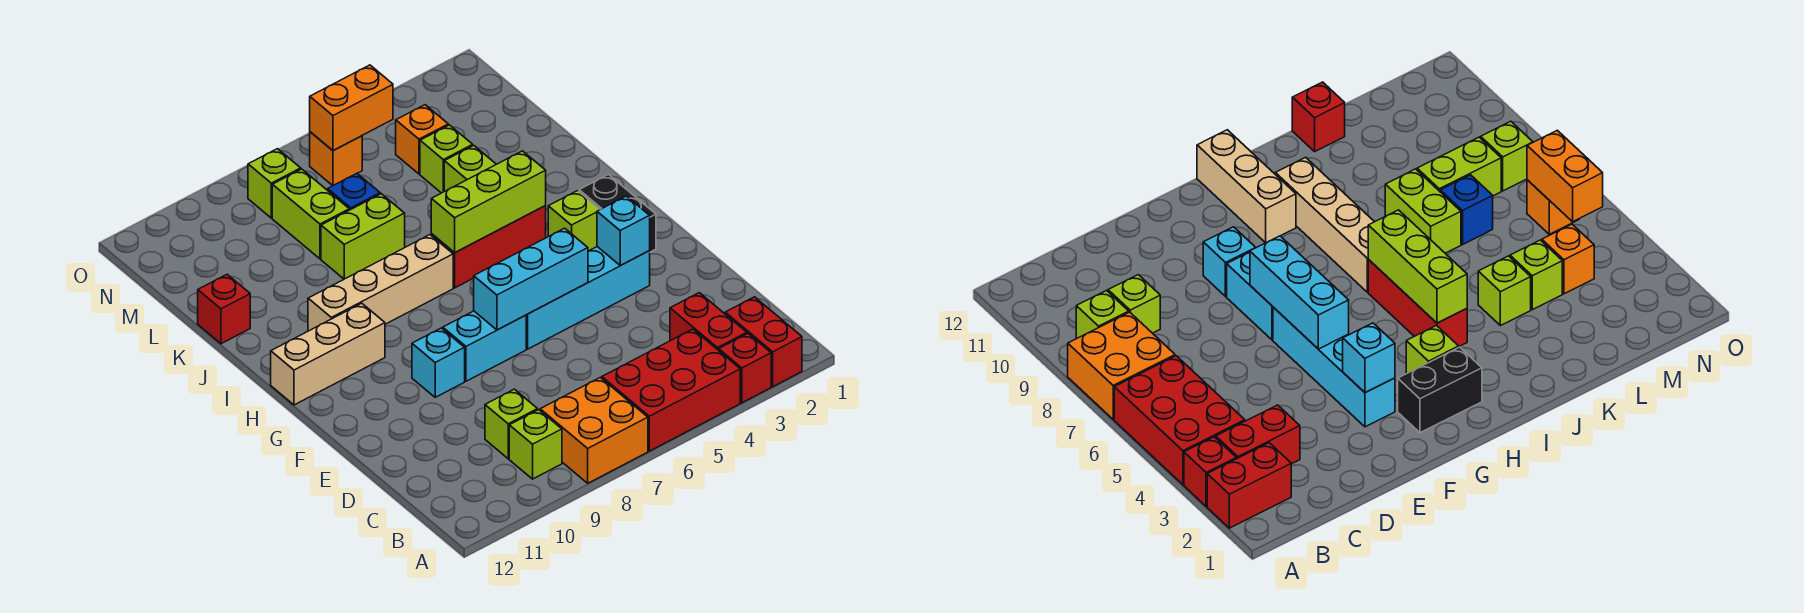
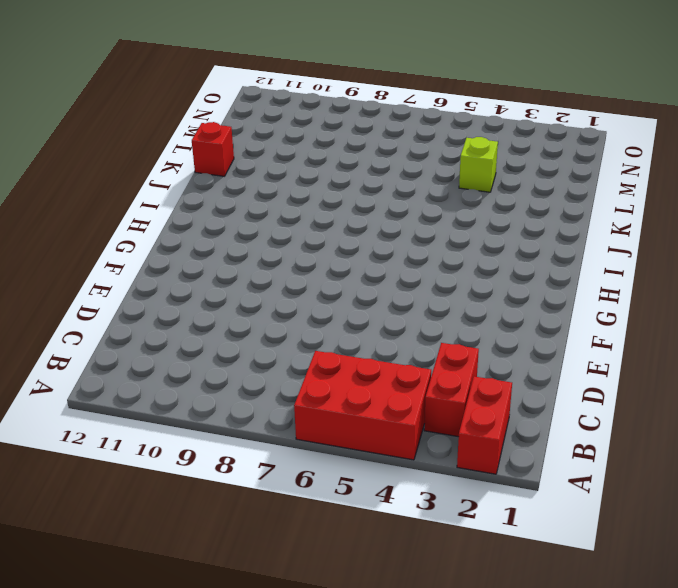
none -> red brick A3 level 1
none -> orange brick A7:B8 level 1
none -> lime brick B9 level 1

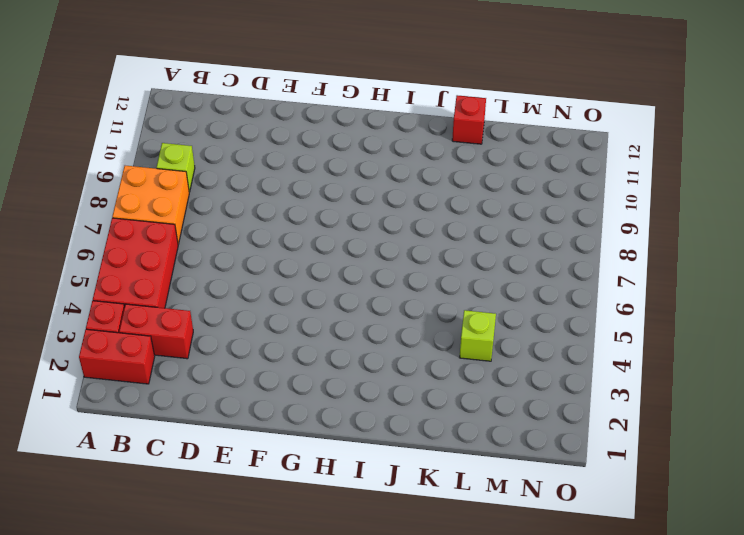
none -> lime brick C9 level 1
none -> cyan brick F3:F6 level 1
none -> cyan brick F7:F8 level 1

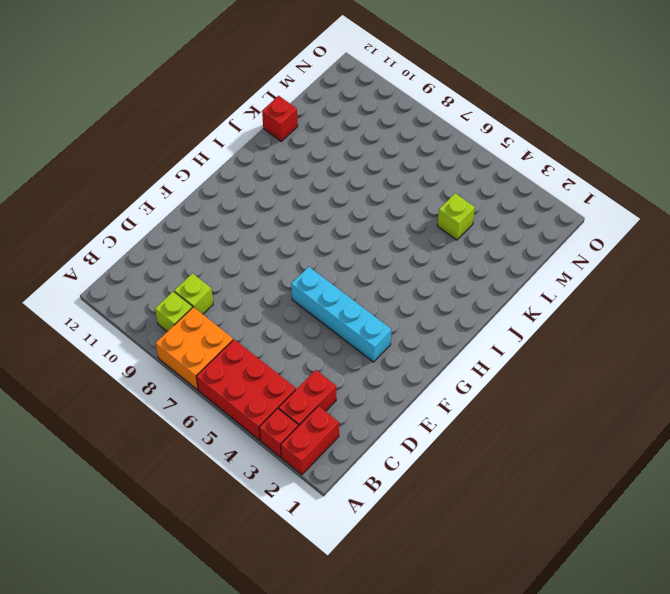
none -> cyan brick F7:F8 level 1
none -> cyan brick F9 level 1
none -> black brick G2:H2 level 1

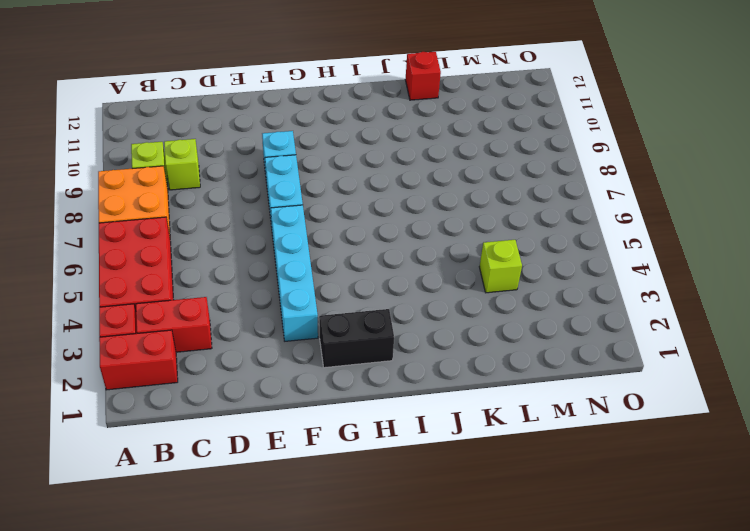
none -> lime brick H3 level 1
none -> tan brick H10:H12 level 1
none -> red brick I4:I6 level 1

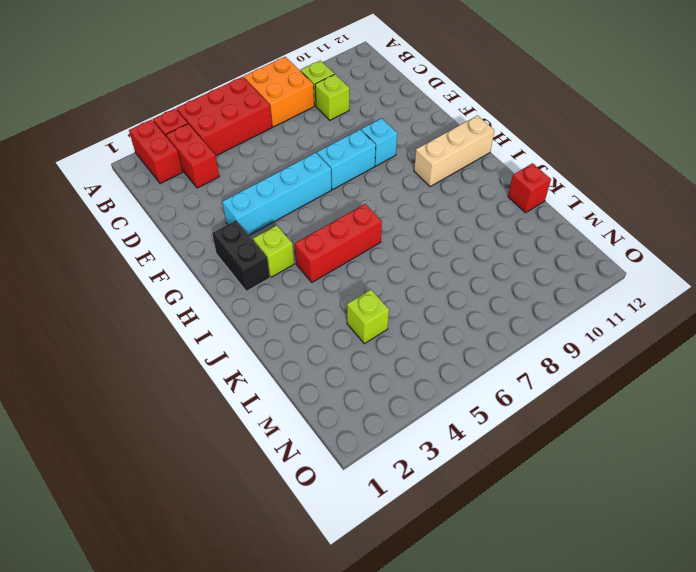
none -> tan brick I7:I10 level 1
none -> lime brick K4 level 1
none -> lime brick K7:K8 level 1

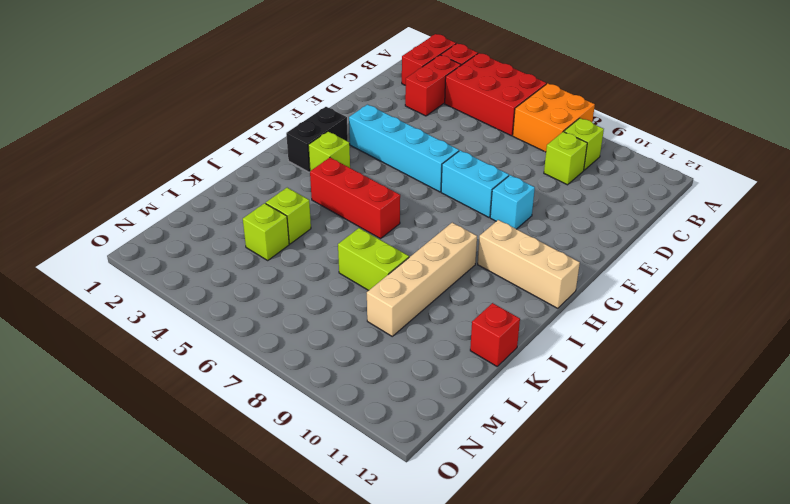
tan brick I9:L9 level 1 -> tan brick I7:I10 level 1
none -> blue brick L7 level 1
none -> lime brick L8:M8 level 1
none -> orange brick M4 level 1

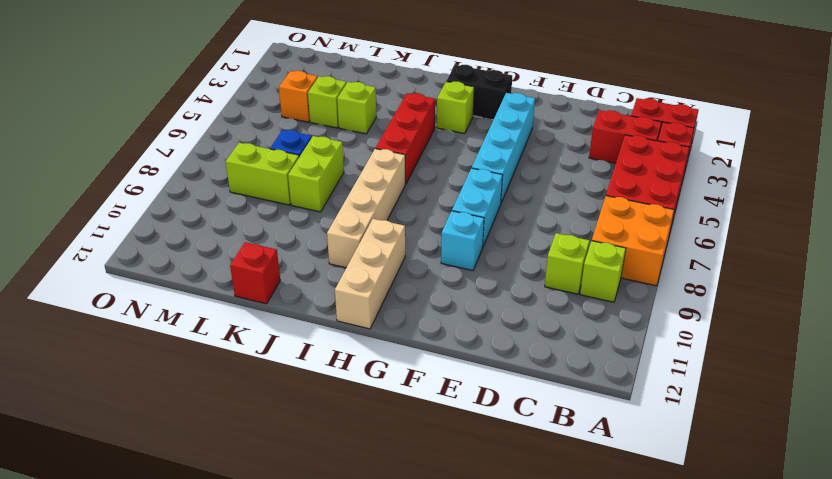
none -> orange brick N6 level 1
none -> lime brick N8 level 1
none -> cyan brick F3 level 2

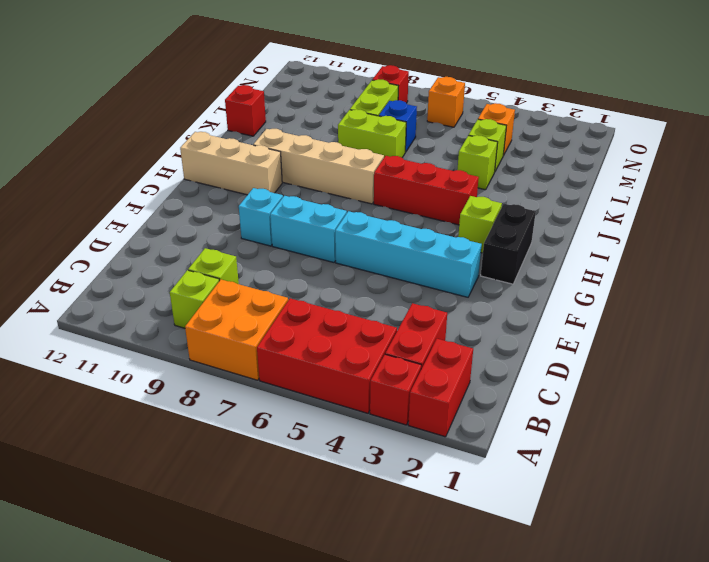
red brick N8 level 1 -> lime brick N8 level 1
none -> cyan brick F3 level 2
none -> cyan brick F5:F7 level 2
none -> lime brick I4:I6 level 2

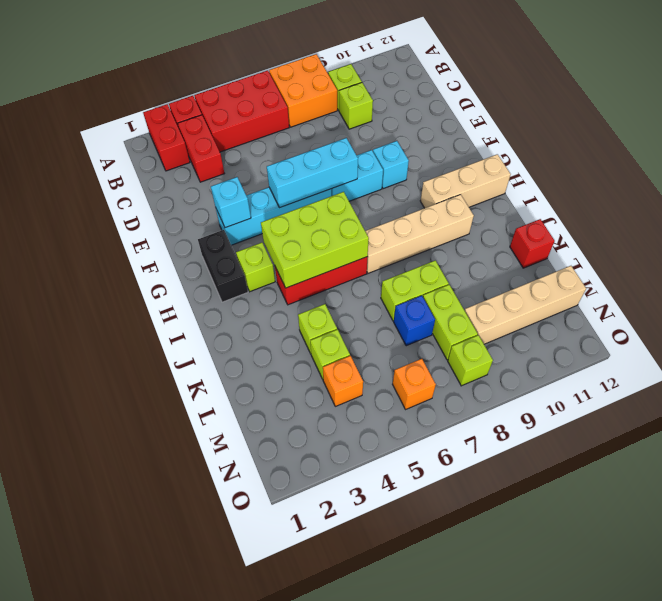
lime brick H4:I6 level 2 -> lime brick I4:I6 level 2
tan brick M9:M12 level 1 -> none
none -> orange brick N5:N6 level 2

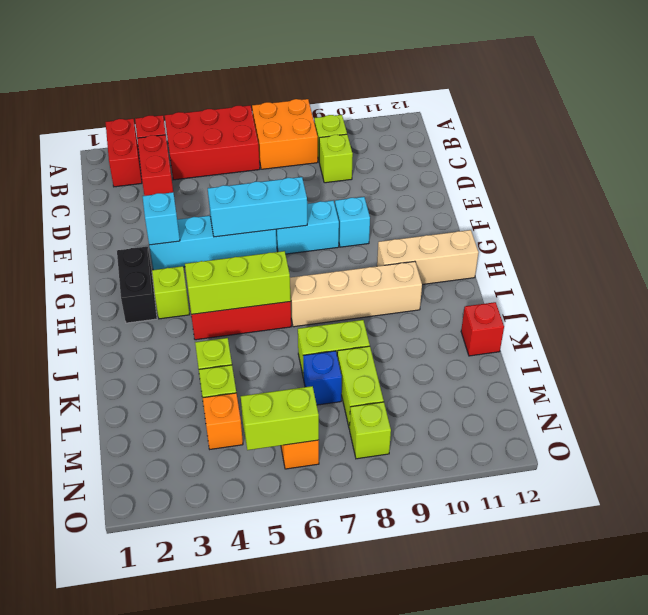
lime brick N5:N6 level 2 -> orange brick N5:N6 level 2

